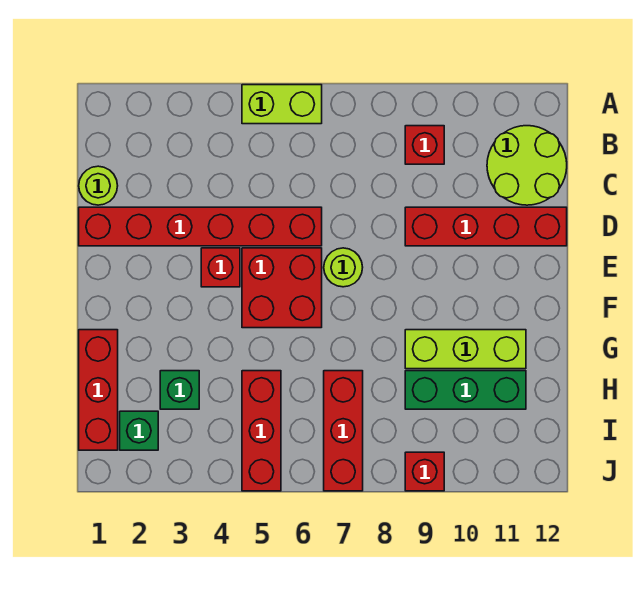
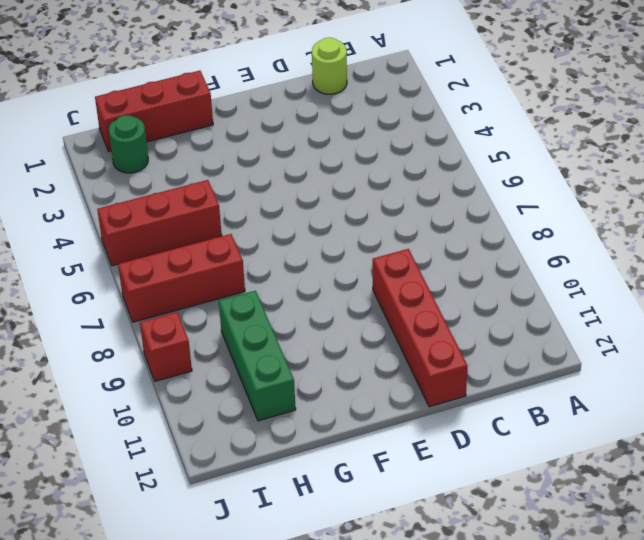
green round brick I2 level 1 -> green brick I2 level 1
none -> lime brick A5:A6 level 1
none -> red brick B9 level 1
none -> lime round brick B11:C12 level 1

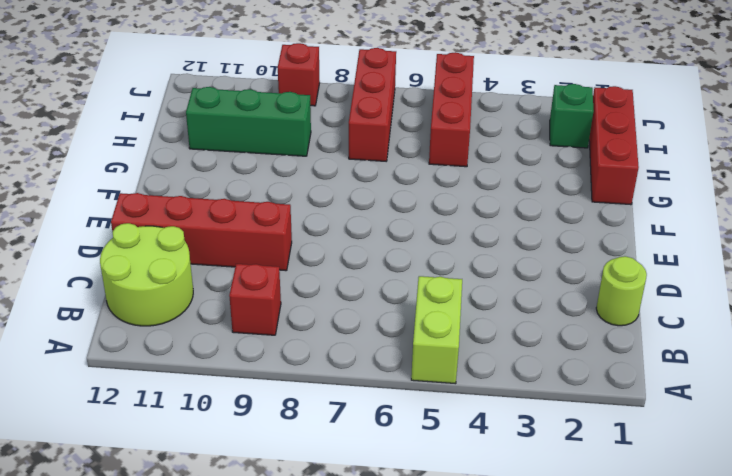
lime brick A5:B5 level 1 -> lime brick A5:A6 level 1
none -> red brick D1:D6 level 1
none -> red brick E4 level 1
none -> red brick E5:F6 level 1

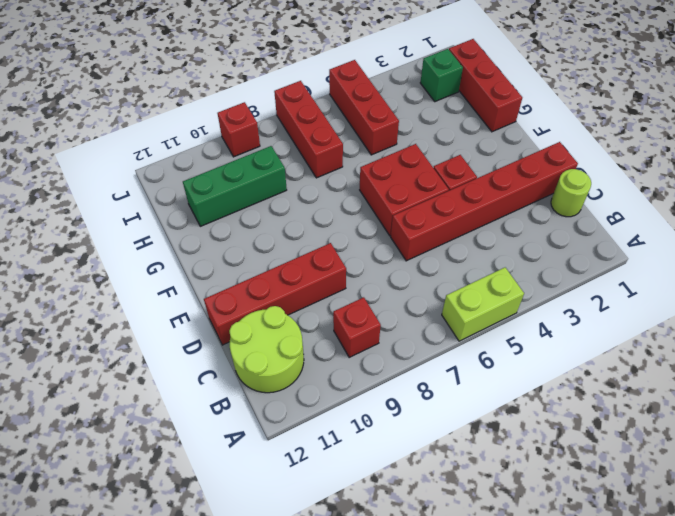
none -> lime round brick E7 level 1
none -> lime brick G9:G11 level 1
none -> green brick H3 level 1

